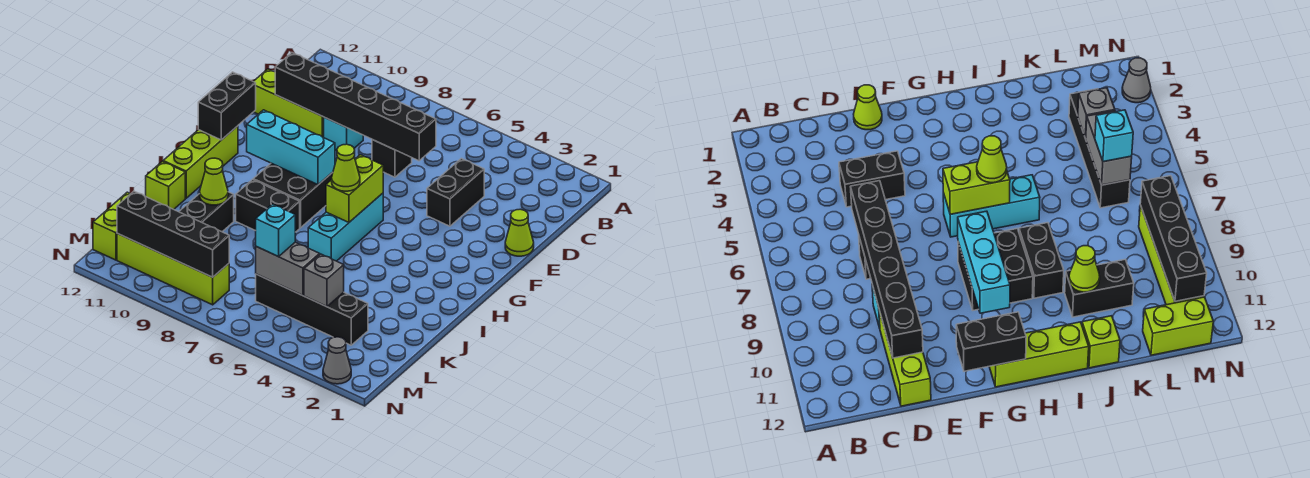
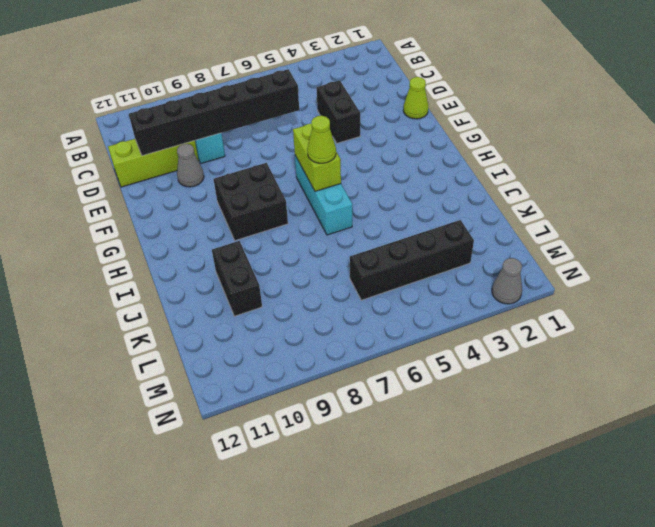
grey cone E10 level 1 -> none
none -> black brick D7 level 1
none -> lime brick G12:I12 level 1
none -> black brick I8:I9 level 1

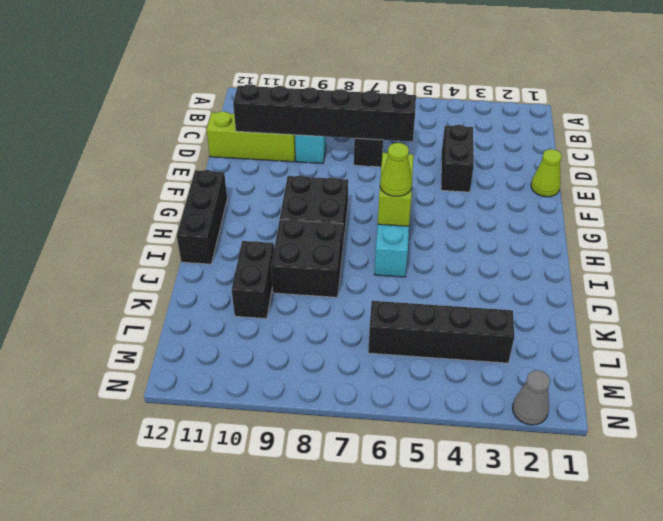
black brick G12:I12 level 1 -> lime brick G12:I12 level 1
black brick I8:J9 level 1 -> black brick I8:I9 level 1
none -> lime brick J12 level 1
none -> lime brick L12:M12 level 1
none -> lime brick M8:M11 level 1

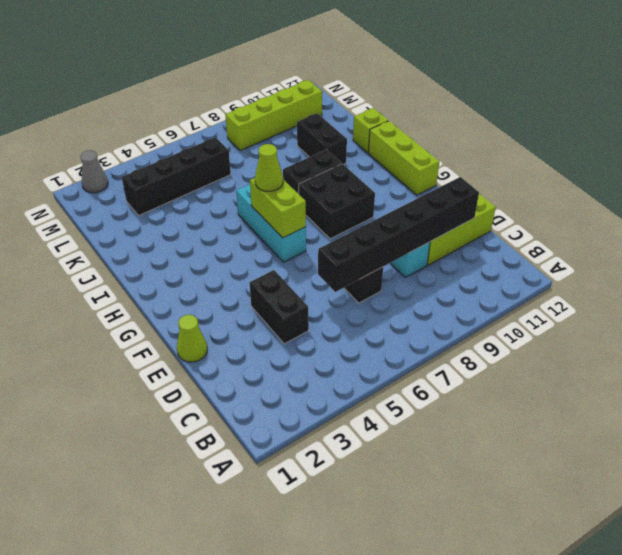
none -> lime brick L12:M12 level 1
none -> black brick F12:G12 level 2
none -> cyan brick G8:G10 level 2

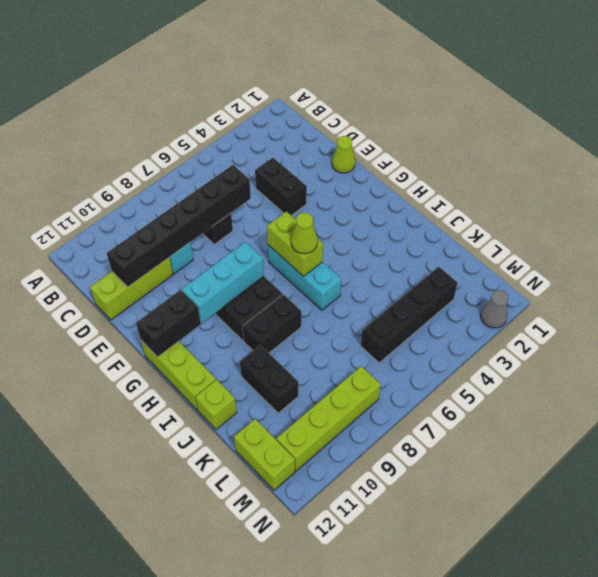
black brick G11:G12 level 2 -> black brick F12:G12 level 2
none -> lime cone J10 level 2
none -> grey brick L4 level 2
none -> grey brick L5:L6 level 2

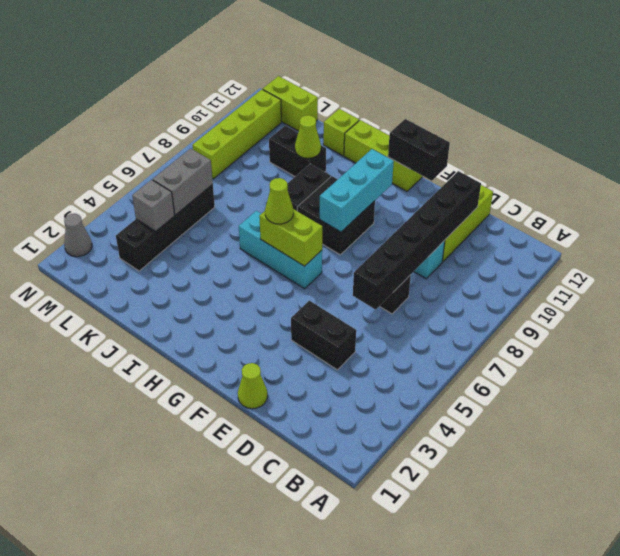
none -> black brick M8:M11 level 2
none -> cyan brick L6 level 3

